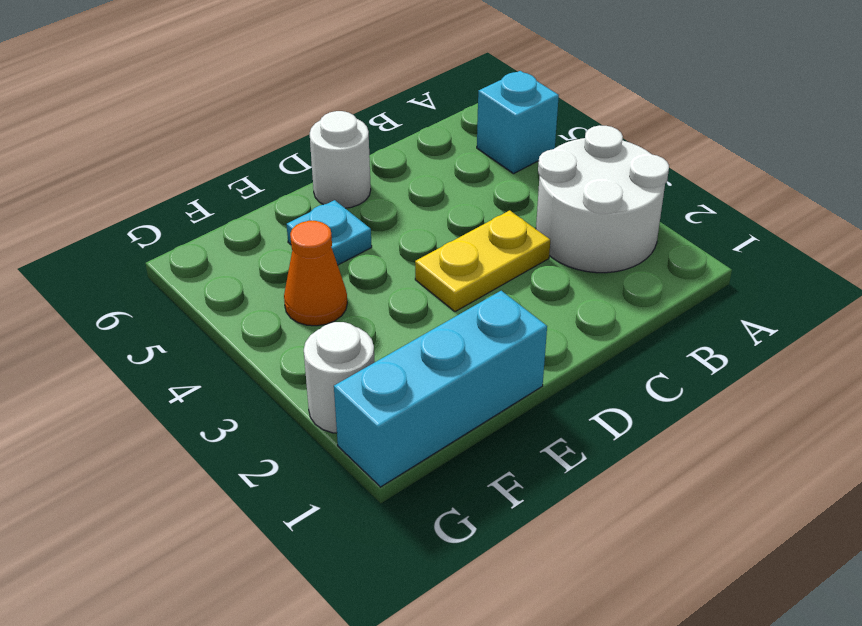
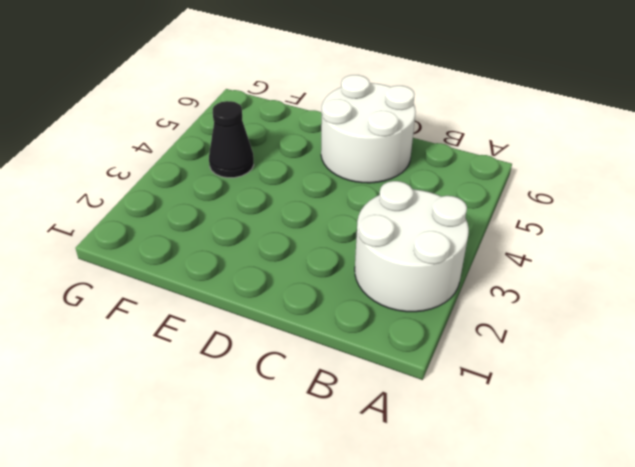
white round brick C5:D6 level 1 -> white round brick D6 level 1
black cone F4 level 1 -> orange cone F4 level 1
none -> cyan brick A5 level 1
none -> yellow plate C3:D3 level 1

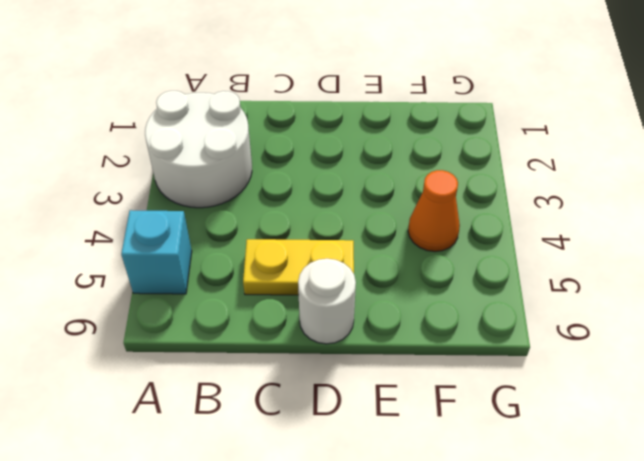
yellow plate C5:D5 level 1 -> yellow plate C3:D3 level 1
none -> cyan brick E1:G1 level 1
none -> cyan plate E5 level 1

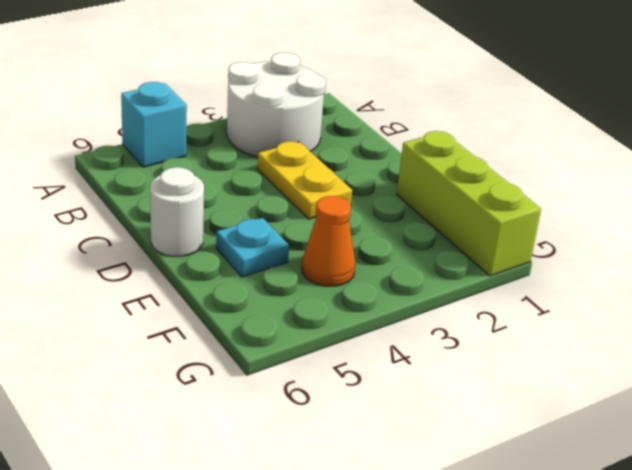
lime brick E1:G1 level 1 -> cyan brick E1:G1 level 1
none -> white round brick G2 level 1

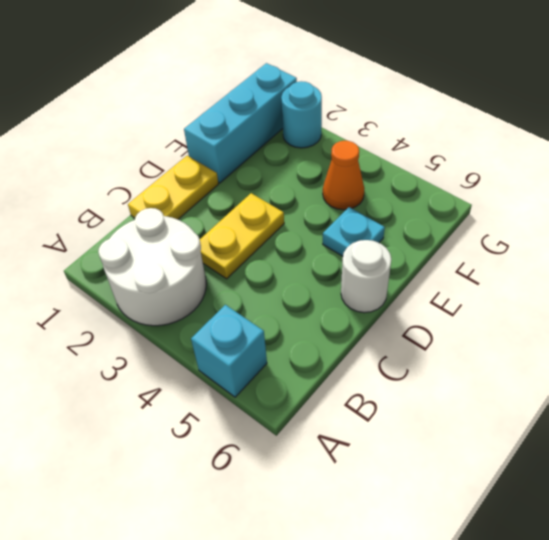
yellow plate C1:D1 level 1 -> none
cyan round brick G2 level 1 -> white round brick G2 level 1

